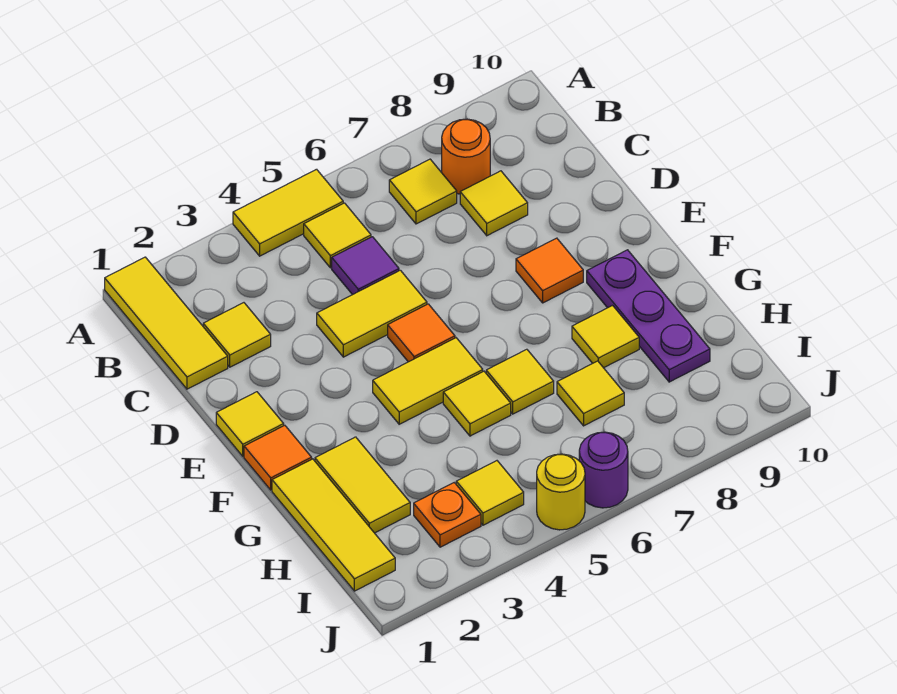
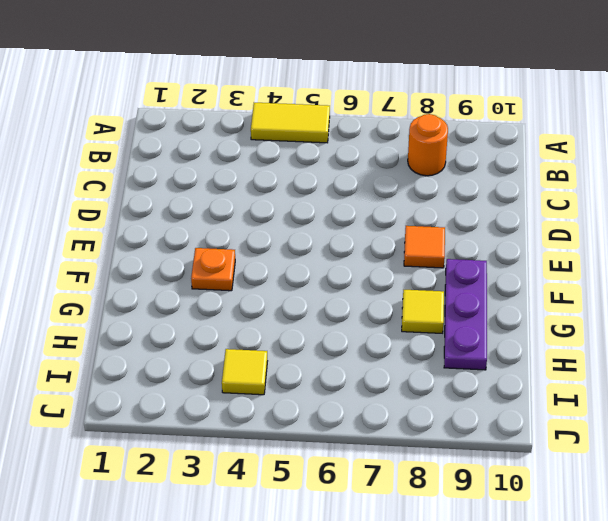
orange plate F3 level 1 -> orange plate I3 level 1
none -> yellow tile A1:C1 level 1
none -> yellow tile B5 level 1
none -> yellow tile B7 level 1

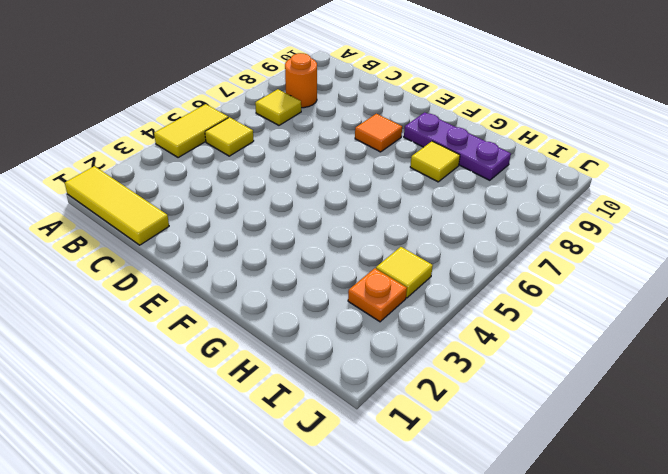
none -> yellow tile C2 level 1
none -> purple tile C5 level 1
none -> yellow tile C8 level 1

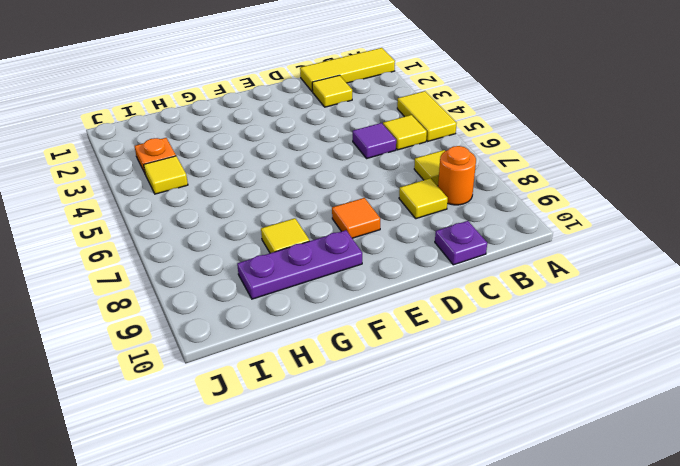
purple plate C10 level 1 -> none
none -> yellow tile D4:D5 level 1
none -> yellow tile E1 level 1
none -> orange tile E5 level 1

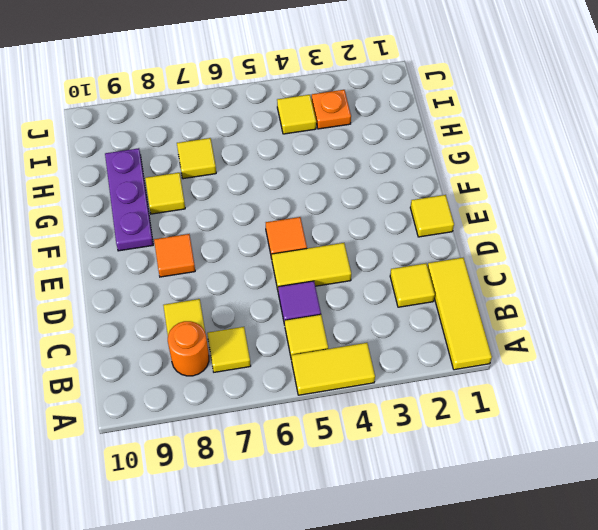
none -> orange tile F1 level 1
none -> yellow tile F4:F5 level 1
none -> yellow tile G1:I1 level 1

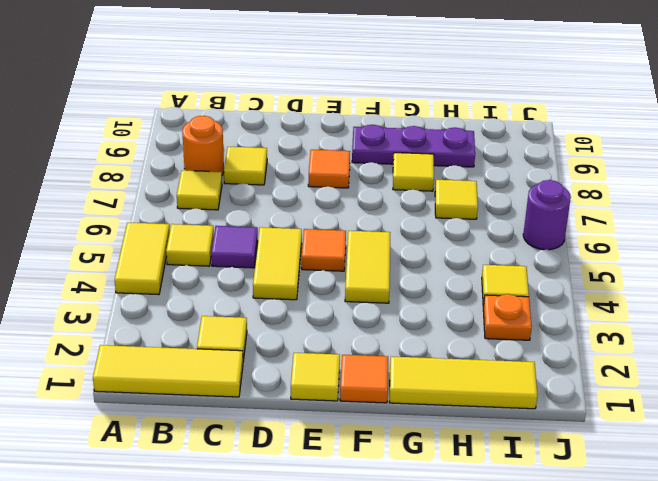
none -> yellow tile G2:H2 level 1
none -> yellow tile G5 level 1
none -> yellow tile G6 level 1

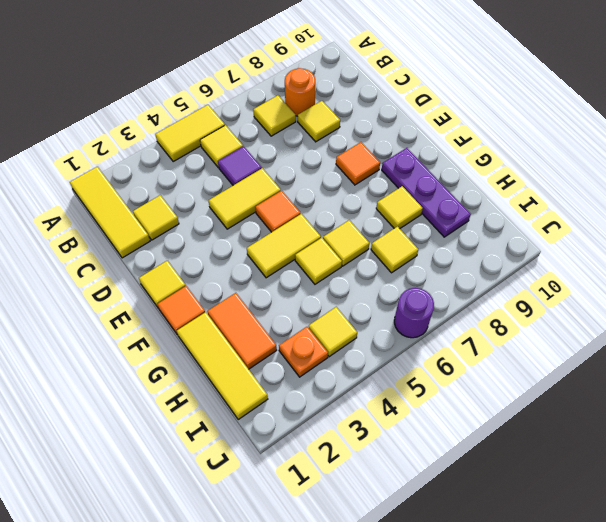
orange tile G2:H2 level 1 -> yellow tile G2:H2 level 1
none -> yellow round brick J5 level 1

